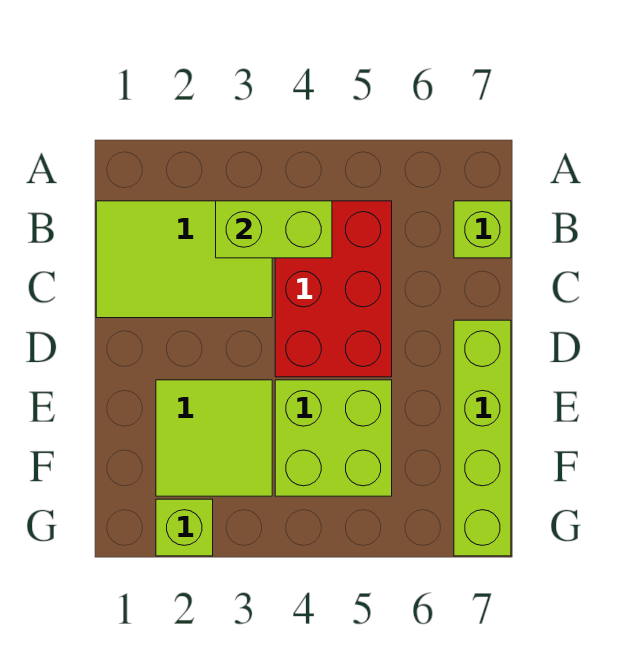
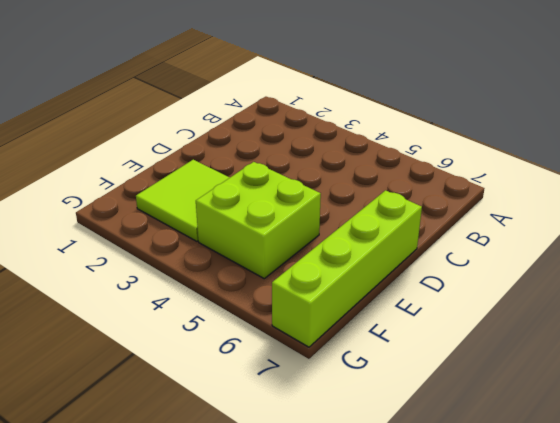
none -> lime tile B1:C3 level 1
none -> red brick B4:D5 level 1

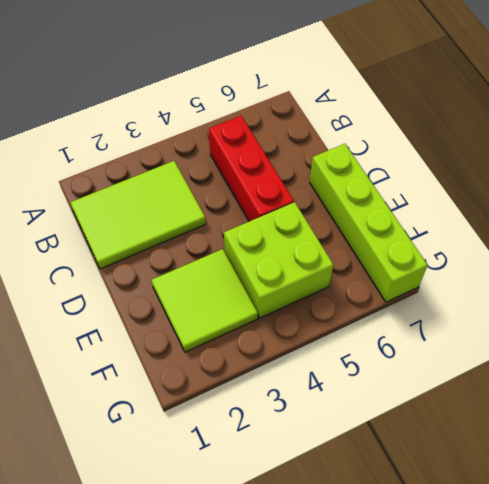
red brick B5:D5 level 1 -> red brick B4:D5 level 1
none -> lime brick B7 level 1
none -> lime brick G2 level 1

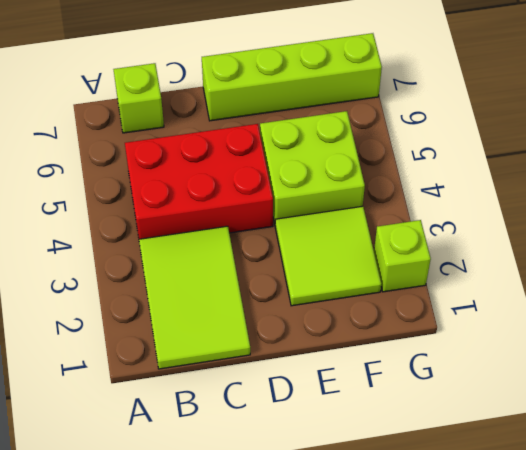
none -> lime brick B3:B4 level 2

